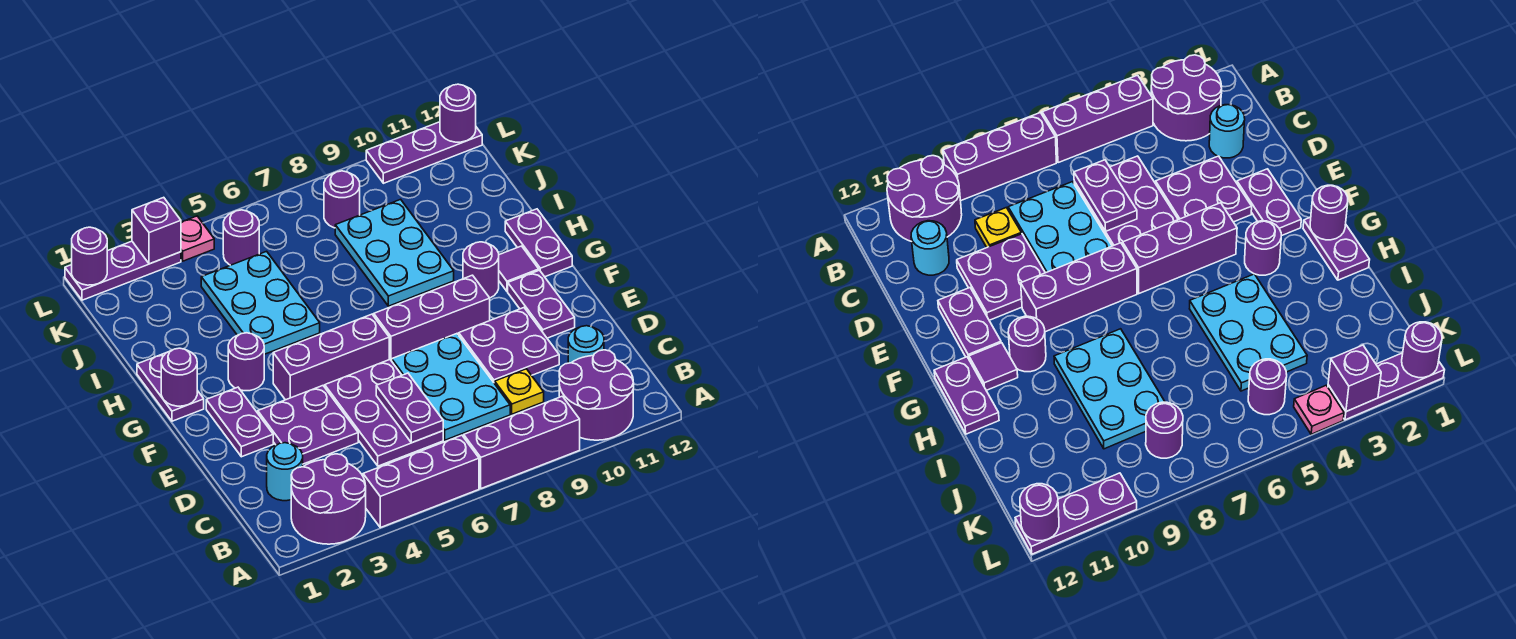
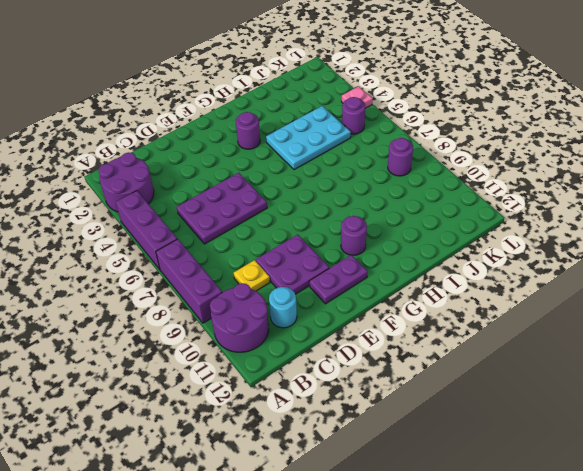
none -> cyan round brick C2 level 1
none -> cyan plate C7:E8 level 1
none -> purple plate D3:E4 level 1
none -> purple plate E2:F2 level 1

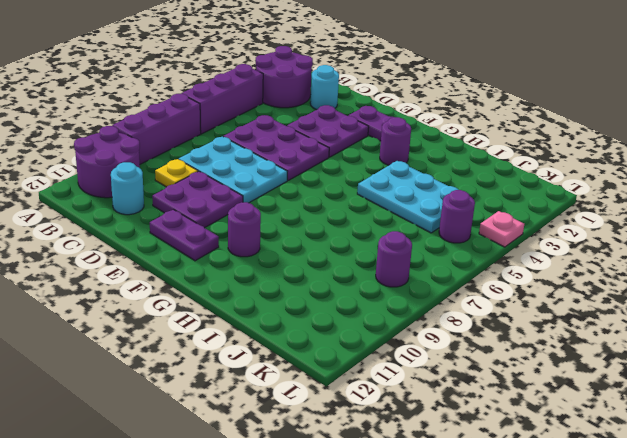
none -> purple brick F4:F6 level 1
none -> purple brick F7:F9 level 1
none -> purple plate G1:H1 level 1
none -> purple tile G11 level 1

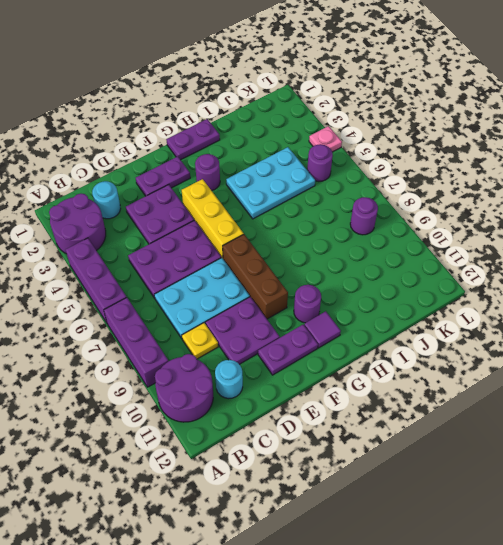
yellow brick F4:F6 level 1 -> purple brick F4:F6 level 1
brown brick F7:F9 level 1 -> purple brick F7:F9 level 1
none -> purple plate G12:H12 level 1
none -> cyan plate H8:J9 level 1
none -> purple plate L1:L3 level 1
none -> purple plate L10:L12 level 1

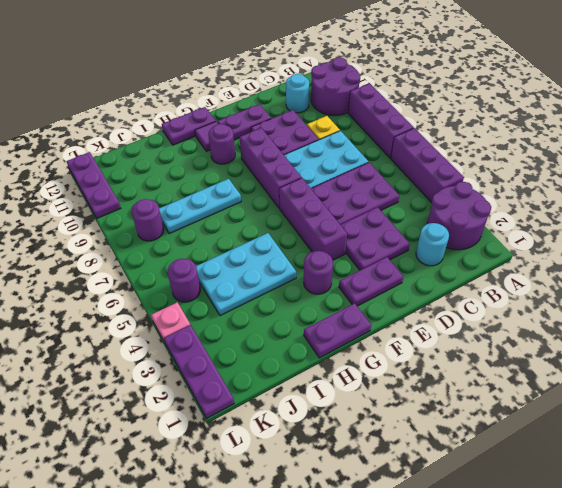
cyan plate H8:J8 level 1 -> cyan plate H8:J9 level 1
none -> purple plate C6:D6 level 2
none -> purple round brick G1 level 2
none -> purple round brick L1 level 2
none -> purple brick L3 level 2

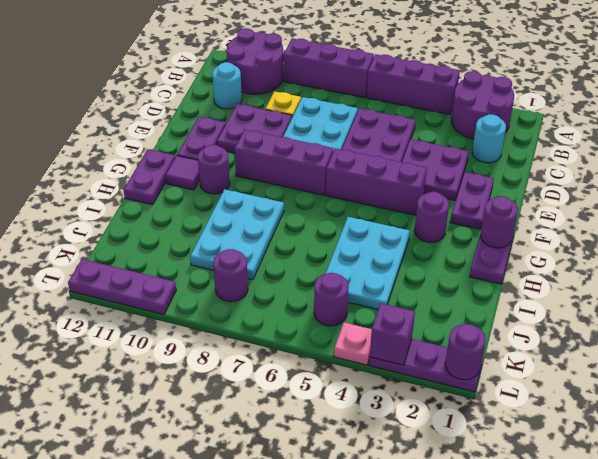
none -> purple plate C6:D6 level 2
none -> purple round brick L12 level 2

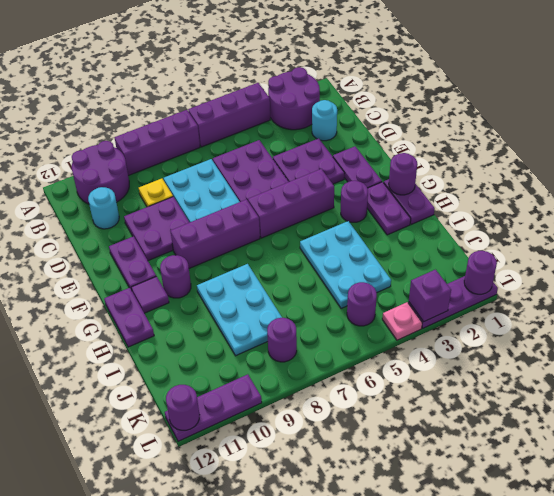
purple plate G2:H2 level 1 -> purple plate C6:D6 level 2

